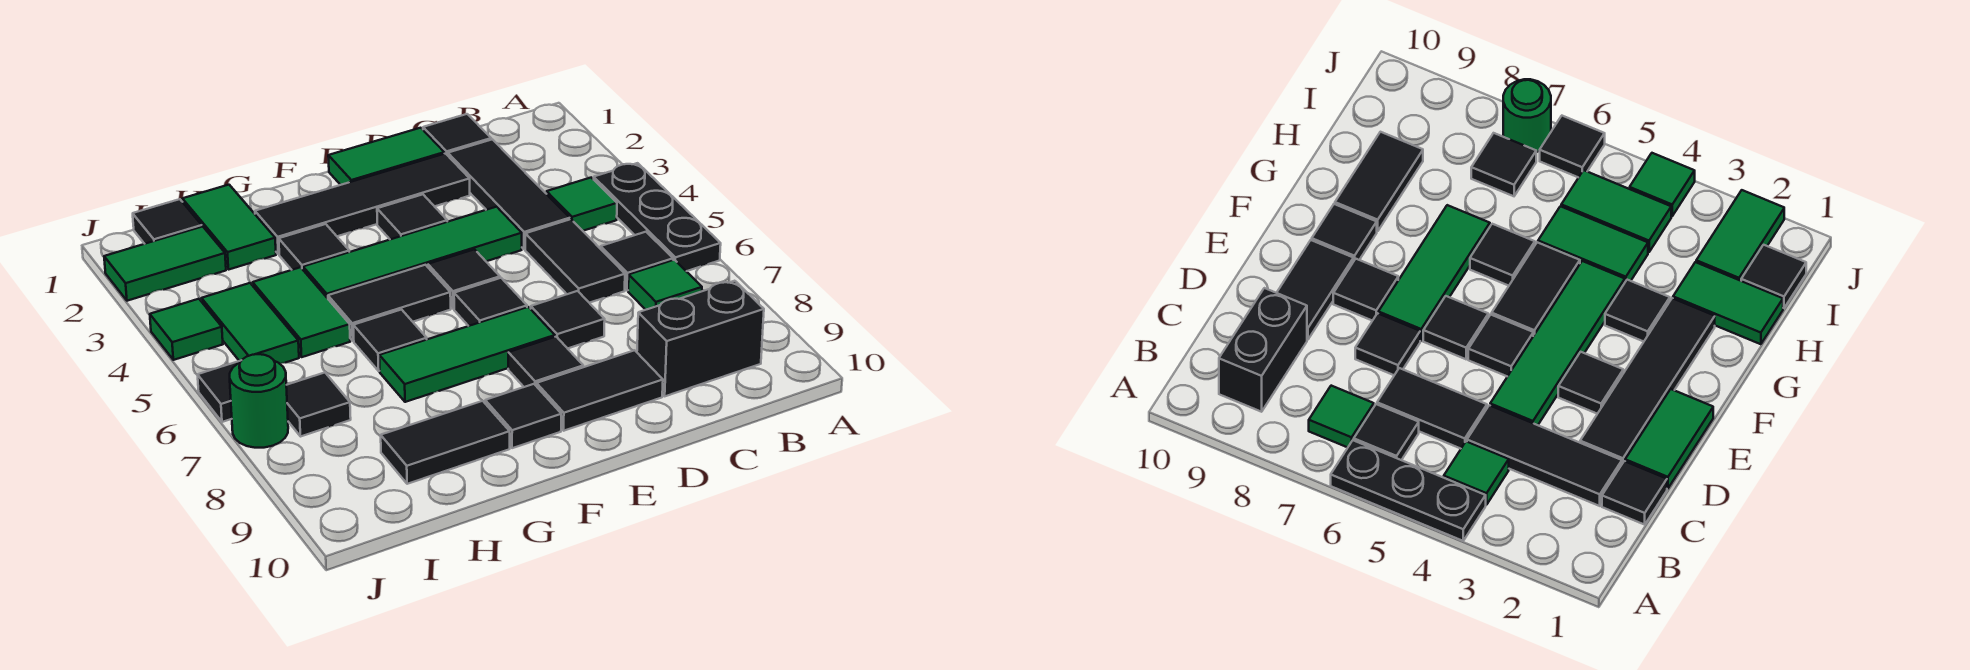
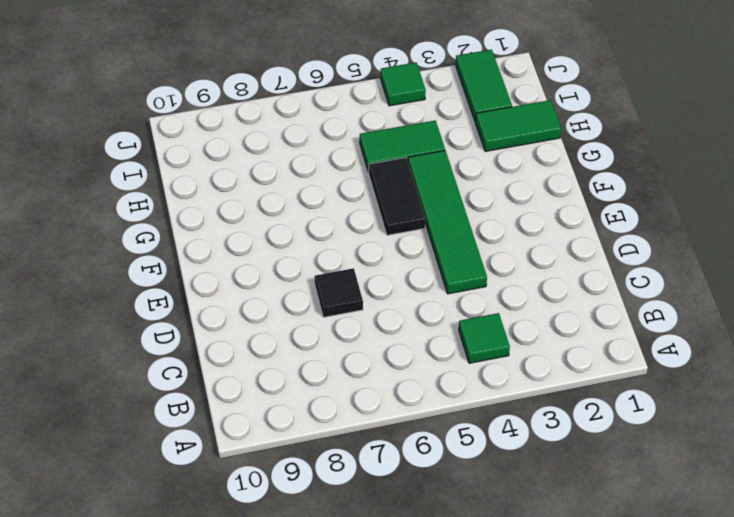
none -> black plate A4:A6 level 1
none -> black tile B6 level 1
none -> green tile B7 level 1
none -> black brick B9:C9 level 1

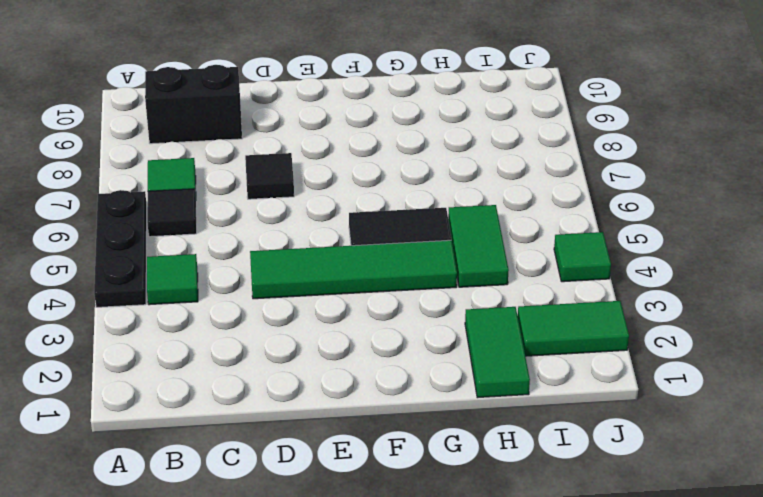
none -> black tile C1 level 1
none -> black tile C2:C4 level 1
none -> black tile C5:C6 level 1
none -> green tile D1:E1 level 1

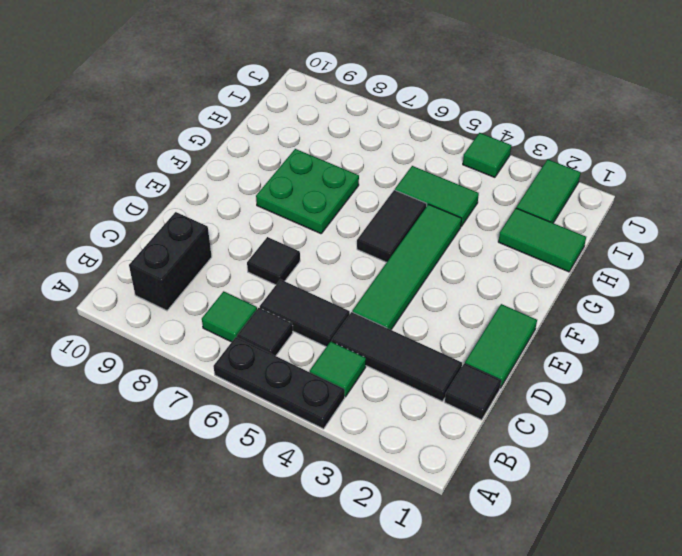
green plate F7:G8 level 1 -> green tile E7:G7 level 1
none -> black tile D2:G2 level 1
none -> black tile D9:E9 level 1
none -> black tile E3 level 1
none -> black tile E5 level 1

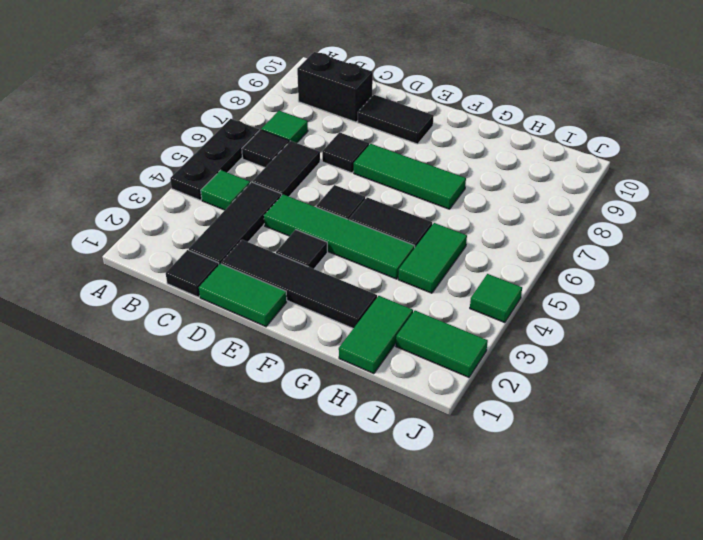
none -> black tile E6 level 1
none -> black tile E8 level 1
none -> black tile F9 level 1
none -> black tile G3 level 1

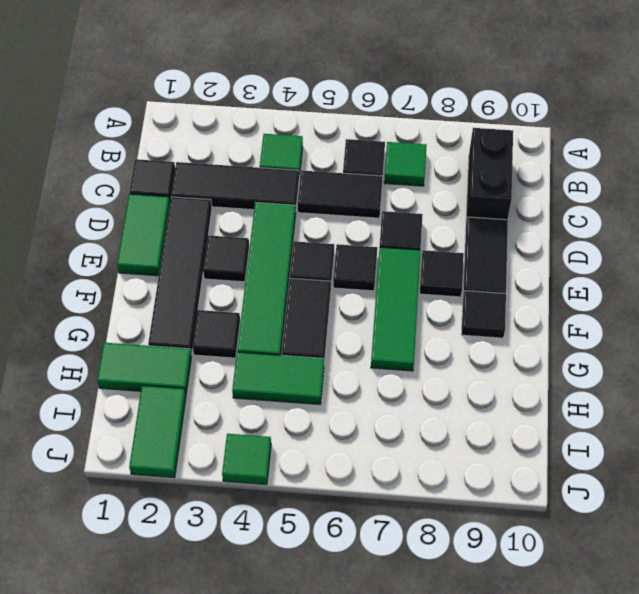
none -> black plate A4:A6 level 1
none -> black tile G6 level 1
none -> black tile G9:H9 level 1
none -> black tile I1 level 1

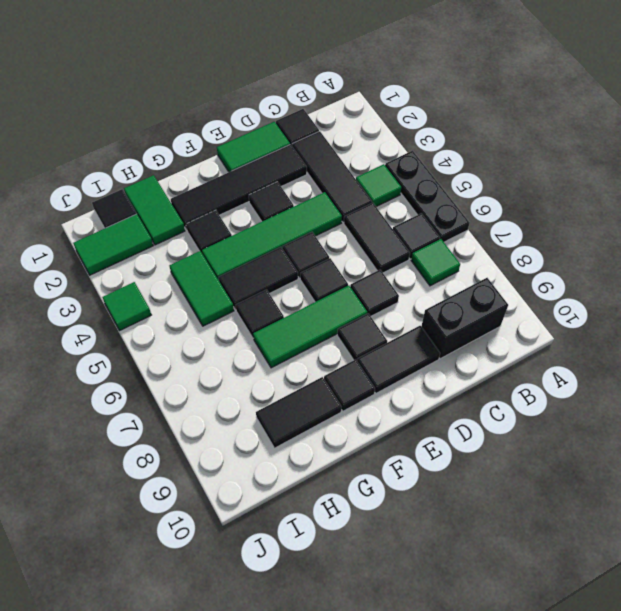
none -> green tile I4:I5 level 1
none -> black tile I7 level 1
none -> black tile J6 level 1
none -> green round brick J7 level 1

